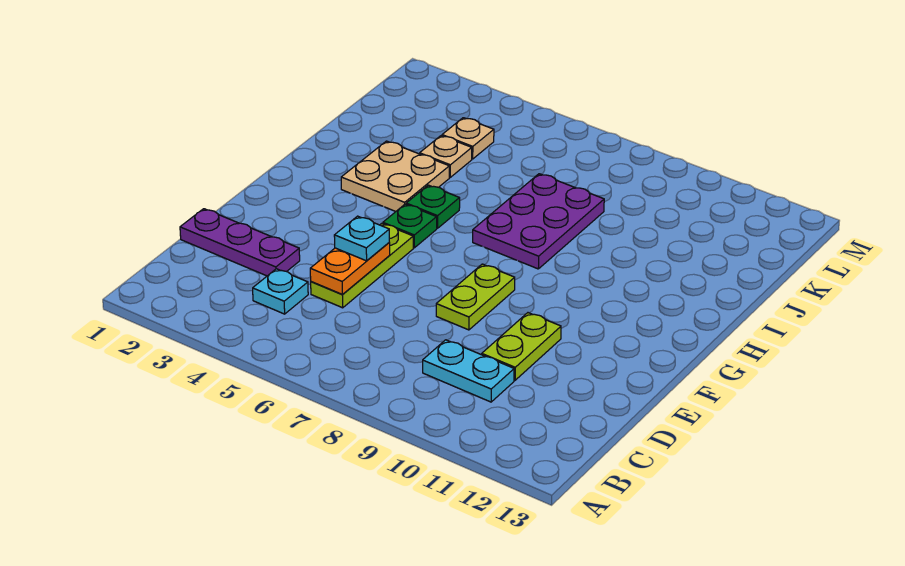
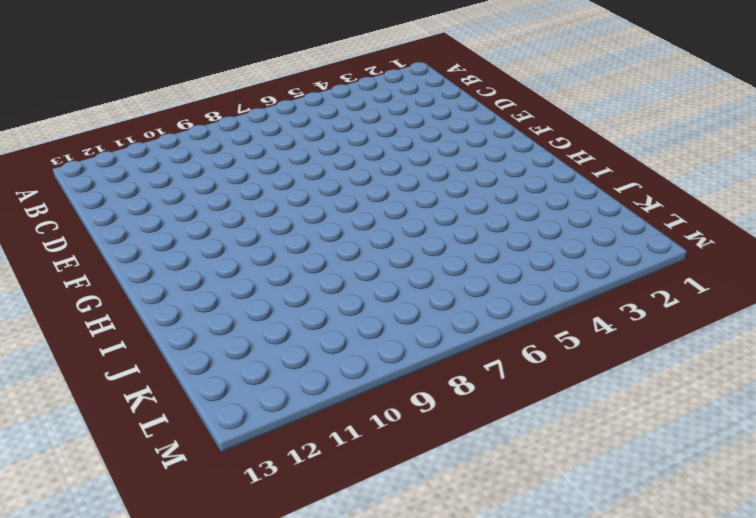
none -> cyan plate C4 level 1
none -> cyan plate C9:C10 level 1
none -> purple plate D1:D3 level 1

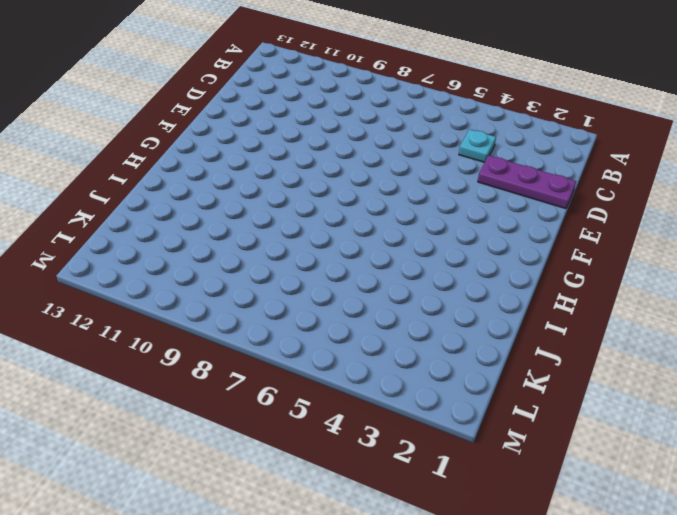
none -> cyan plate C9:C10 level 1
none -> lime plate D5:F5 level 1
none -> lime plate D10:E10 level 1

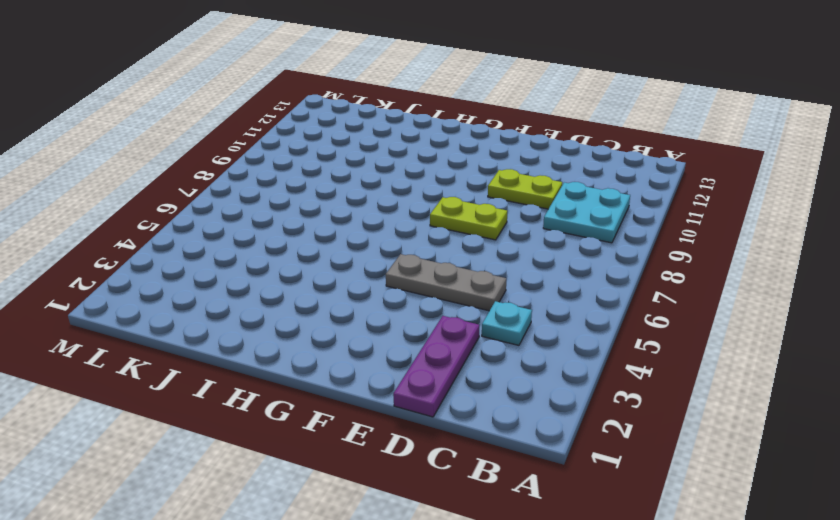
cyan plate B9:C10 level 1 -> cyan plate C9:C10 level 1
grey plate D5:F5 level 1 -> lime plate D5:F5 level 1
none -> green plate G5 level 1
none -> tan plate H3:I4 level 1
none -> green plate H5 level 1

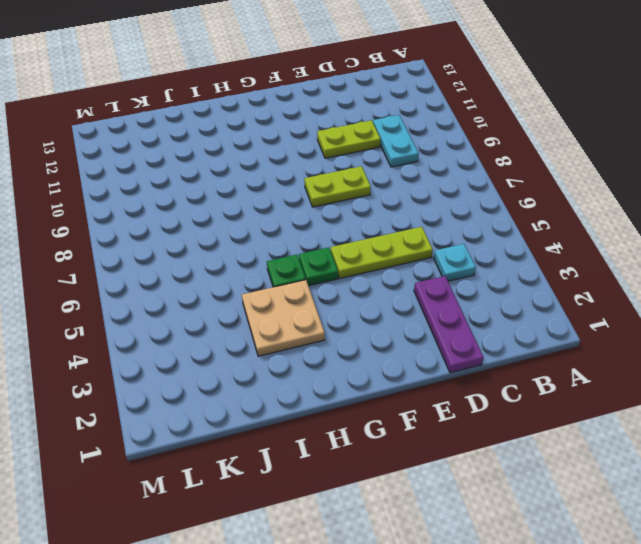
none -> purple plate H7:J8 level 1
none -> tan plate J4 level 1
none -> tan plate K4 level 1

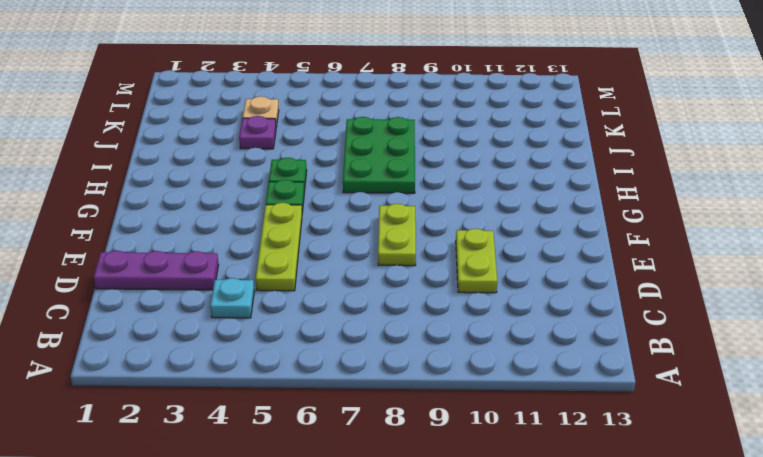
green plate H7:J8 level 1 -> purple plate H7:J8 level 1
purple plate J4 level 1 -> tan plate J4 level 1
none -> cyan plate C9:C10 level 1
none -> tan plate H3:I4 level 1
none -> orange plate D5:E5 level 2

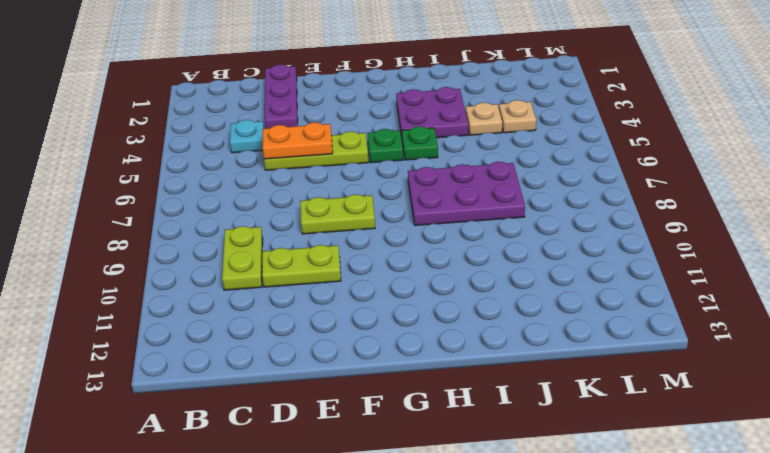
lime plate C9:C10 level 1 -> cyan plate C9:C10 level 1
purple plate H3:I4 level 1 -> tan plate H3:I4 level 1
none -> cyan plate E5 level 3

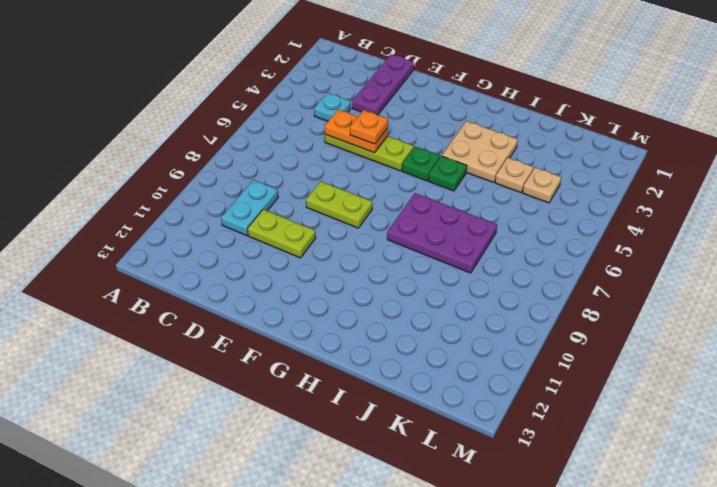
orange plate E5 level 3 -> cyan plate E5 level 3

